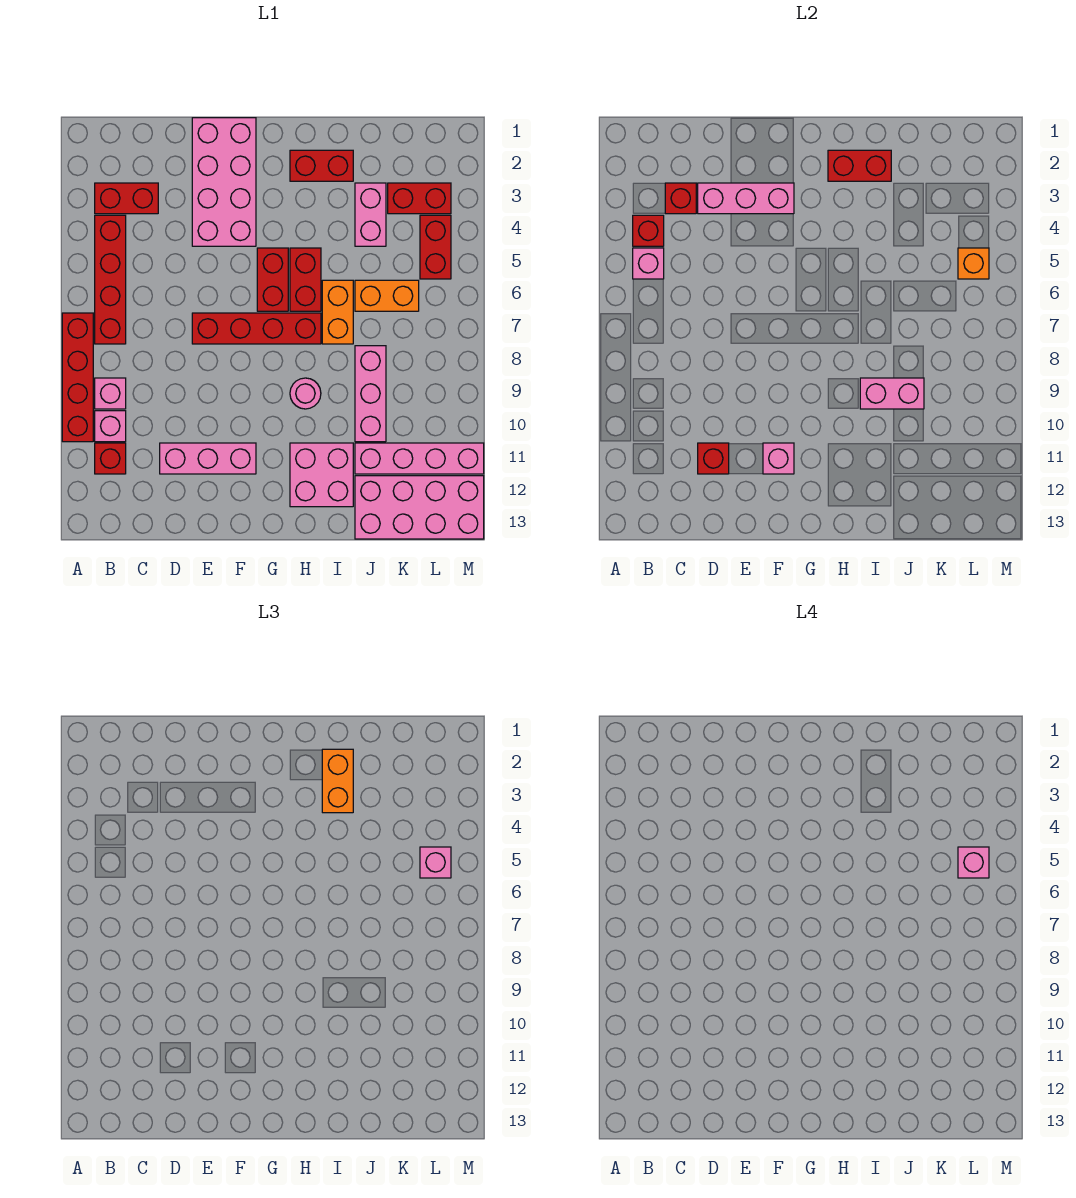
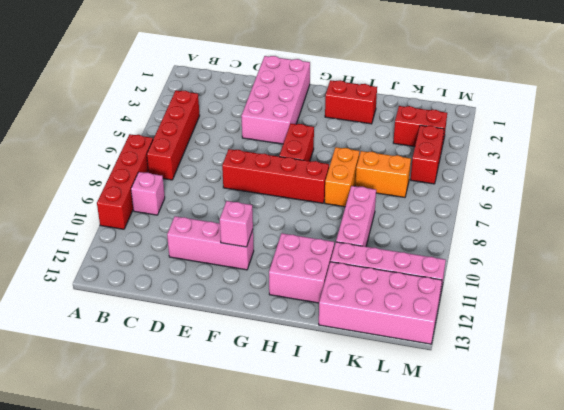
none -> red brick B3:C3 level 1
none -> pink brick B10 level 1
none -> red brick B11 level 1
none -> red brick H5:H6 level 1

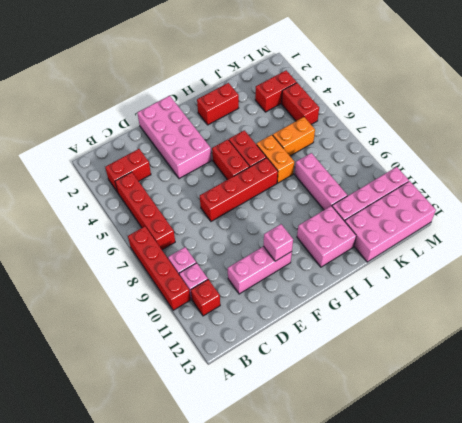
none -> pink round brick H9 level 1
none -> pink brick J3:J4 level 1
none -> red brick B4 level 2
none -> pink brick B5 level 2

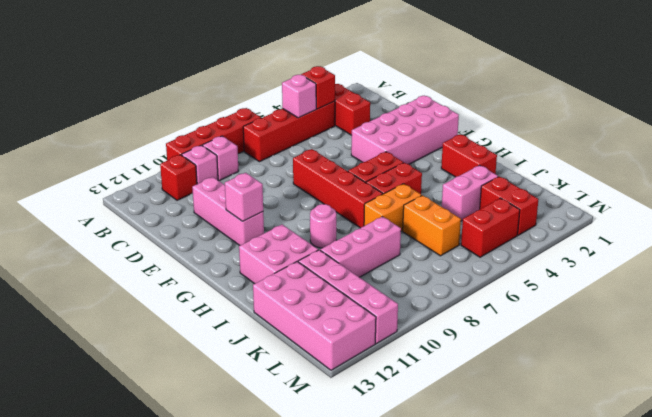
none -> red brick C3 level 2
none -> pink brick D3:F3 level 2
none -> red brick D11 level 2
none -> red brick H2:I2 level 2

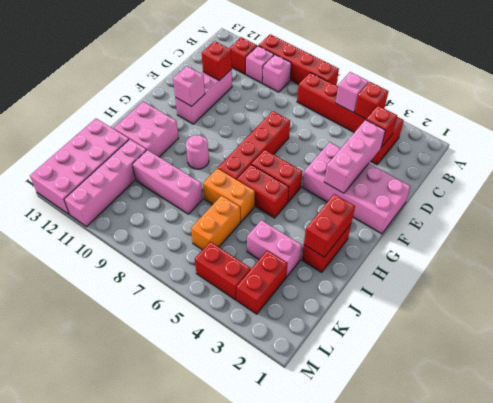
none -> pink brick I9:J9 level 2
none -> orange brick L5 level 2
none -> orange brick I2:I3 level 3
none -> pink brick L5 level 3

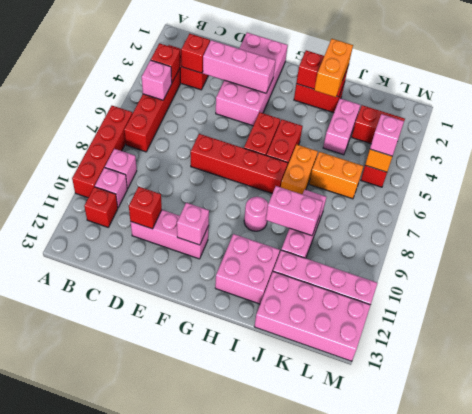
none -> pink brick L5 level 4

